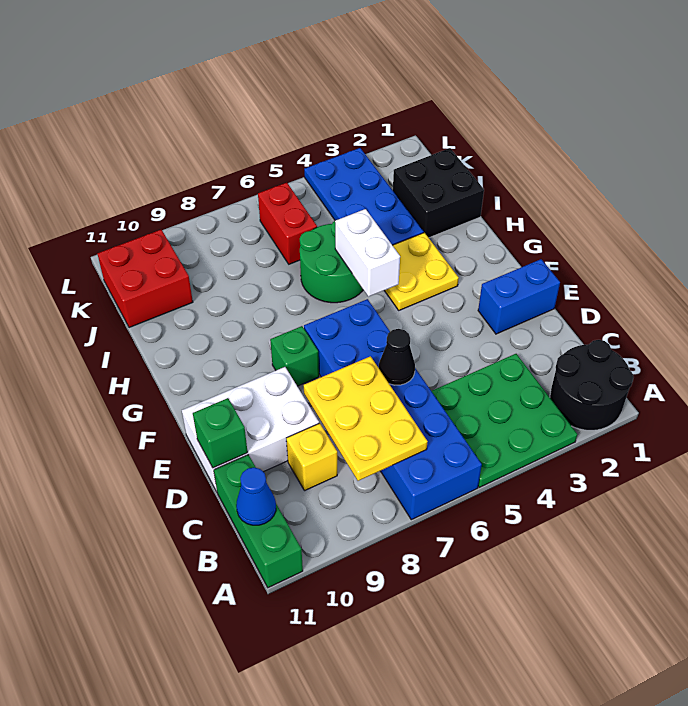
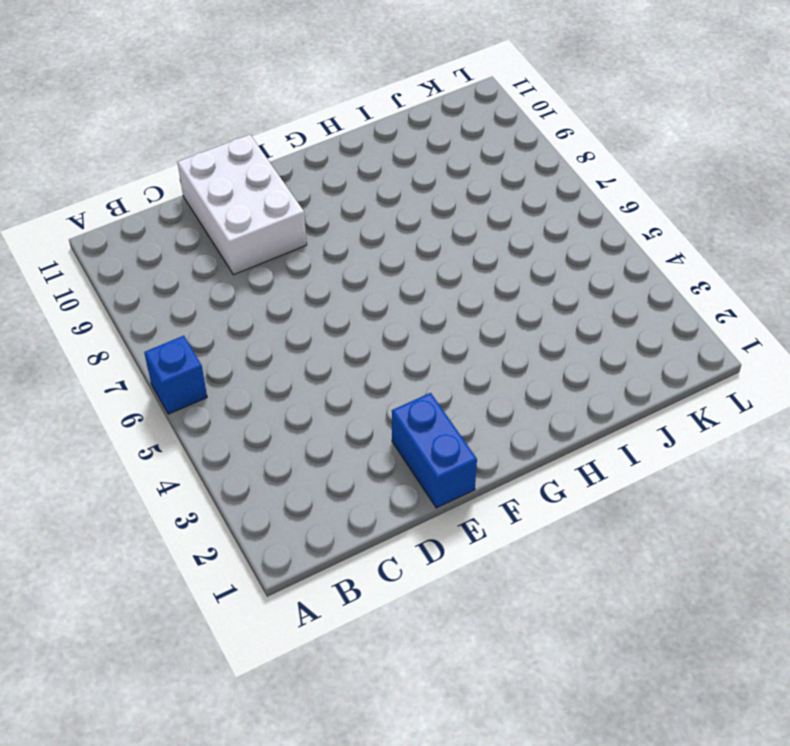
blue brick A6 level 1 -> blue brick A6:F7 level 1
none -> black round brick A1:B2 level 1
none -> green plate A3:C5 level 1
none -> green brick A11:C11 level 1

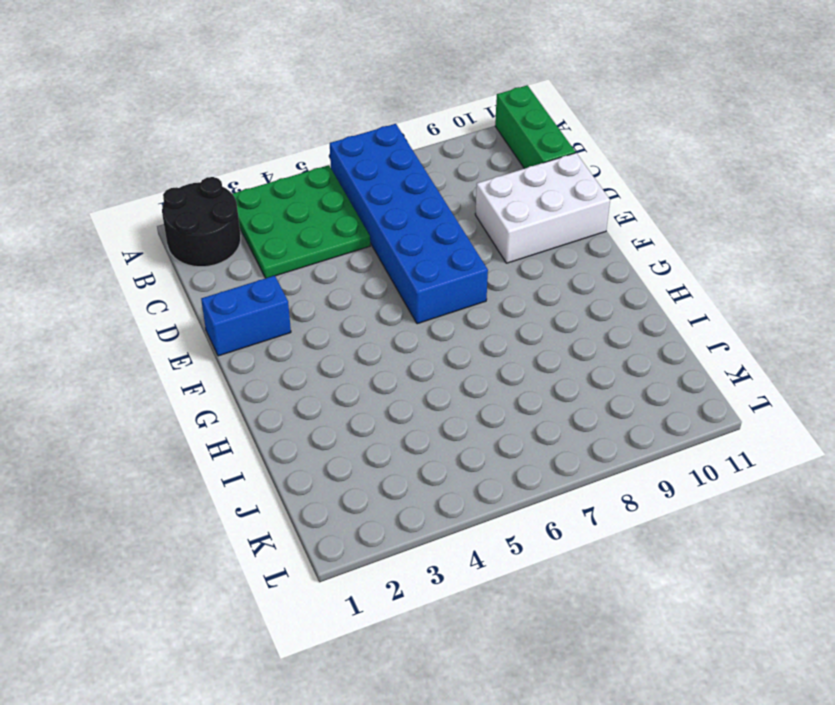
none -> yellow brick C9 level 1
none -> green brick F8 level 1
none -> yellow plate G3:H4 level 1

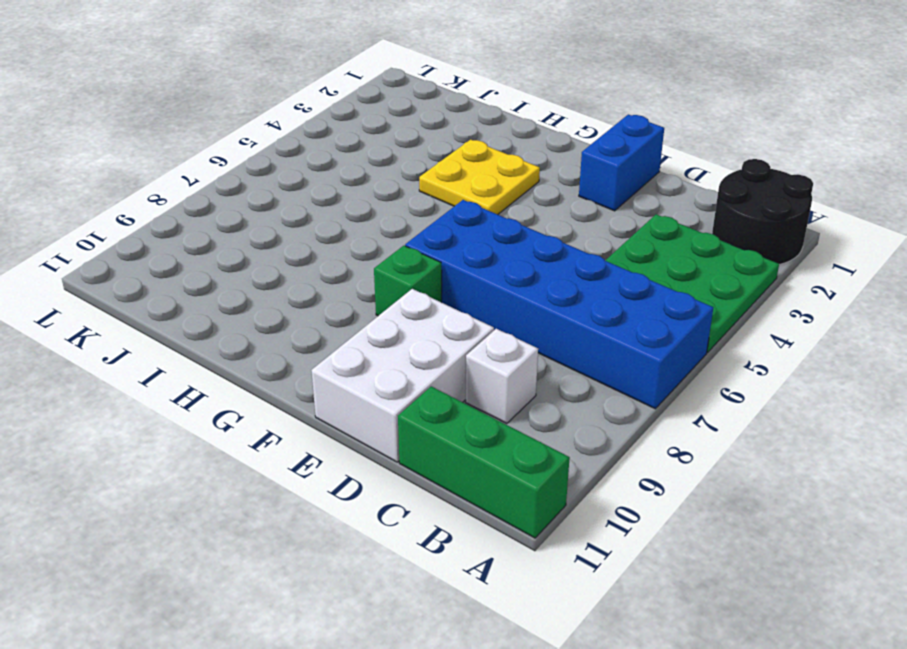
white brick C9 level 1 -> yellow brick C9 level 1
none -> green round brick H5:I6 level 1
none -> black brick I1:J2 level 1
none -> blue plate I3:L4 level 1

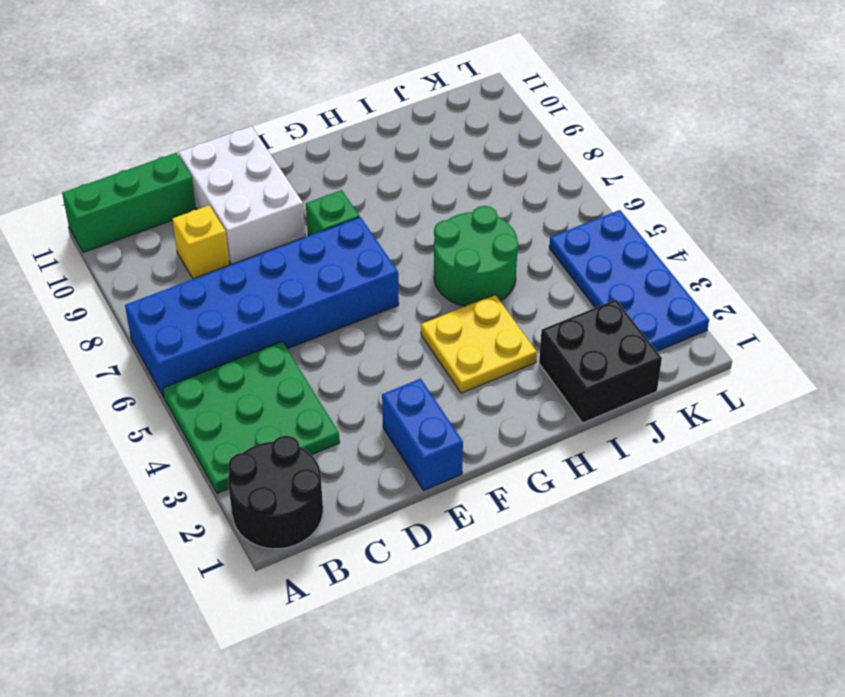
blue plate K2:L5 level 1 -> blue plate I3:L4 level 1
none -> red brick J6:K6 level 1
none -> red brick J10:K11 level 1
none -> yellow plate B7:D8 level 2

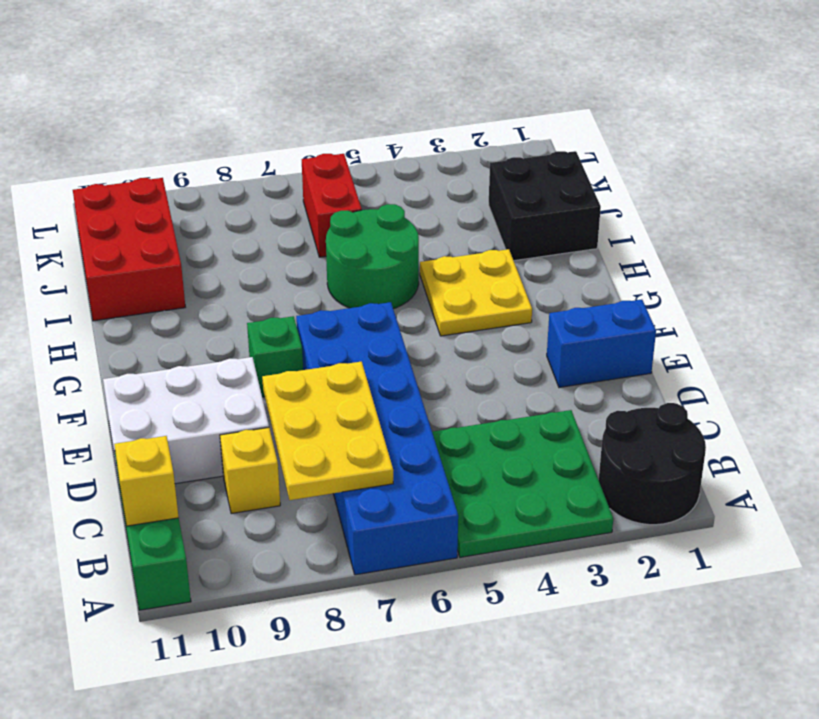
yellow brick B11 level 2 -> blue cone B11 level 2
red brick I10:K11 level 1 -> red brick J10:K11 level 1
none -> blue plate I3:L4 level 1
none -> black cone D6 level 2
none -> green brick D11 level 2

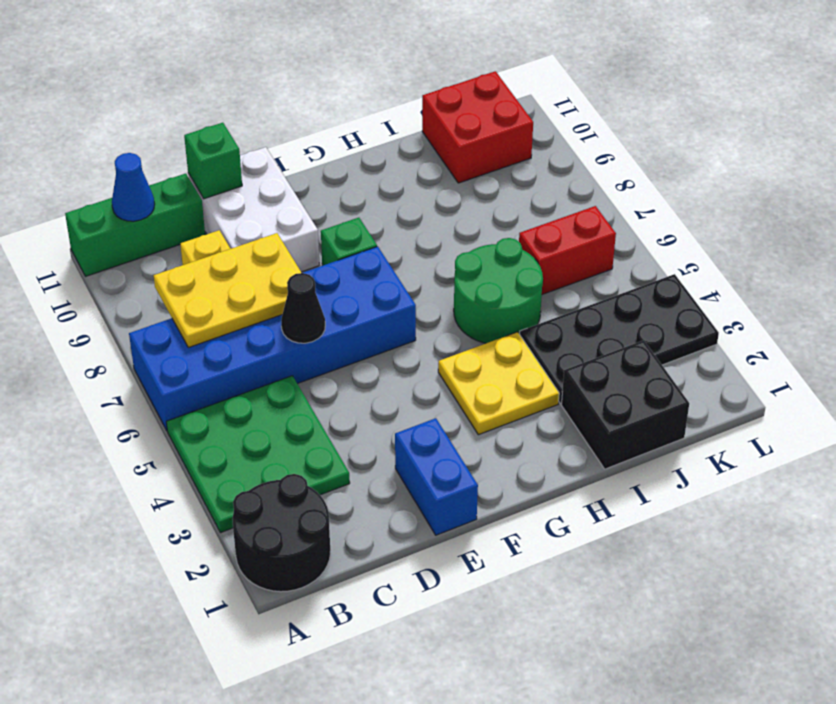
black plate I3:L4 level 1 -> blue plate I3:L4 level 1
none -> white brick G5:H5 level 2

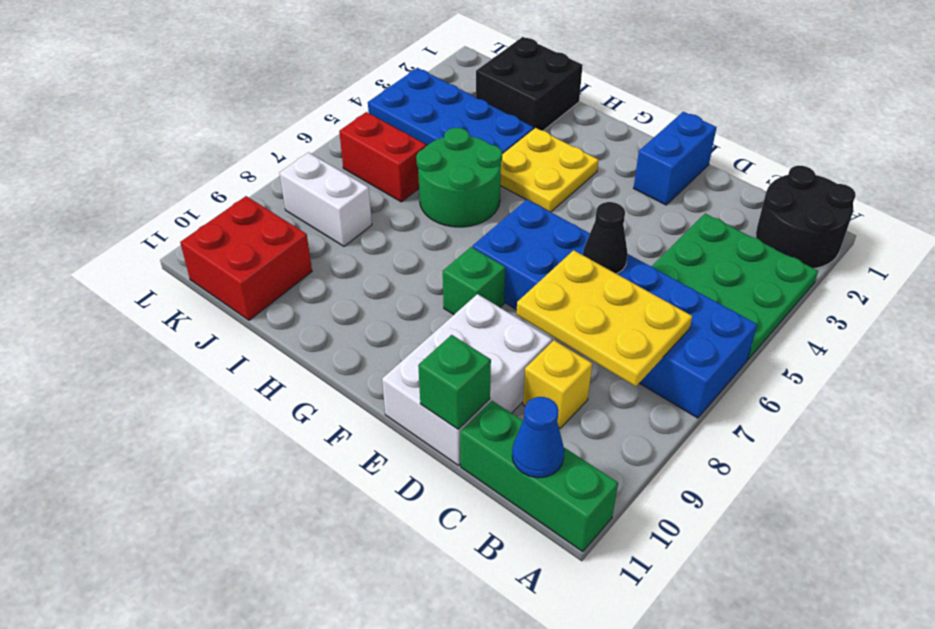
white brick J8:K8 level 1 -> white brick G5:H5 level 2

